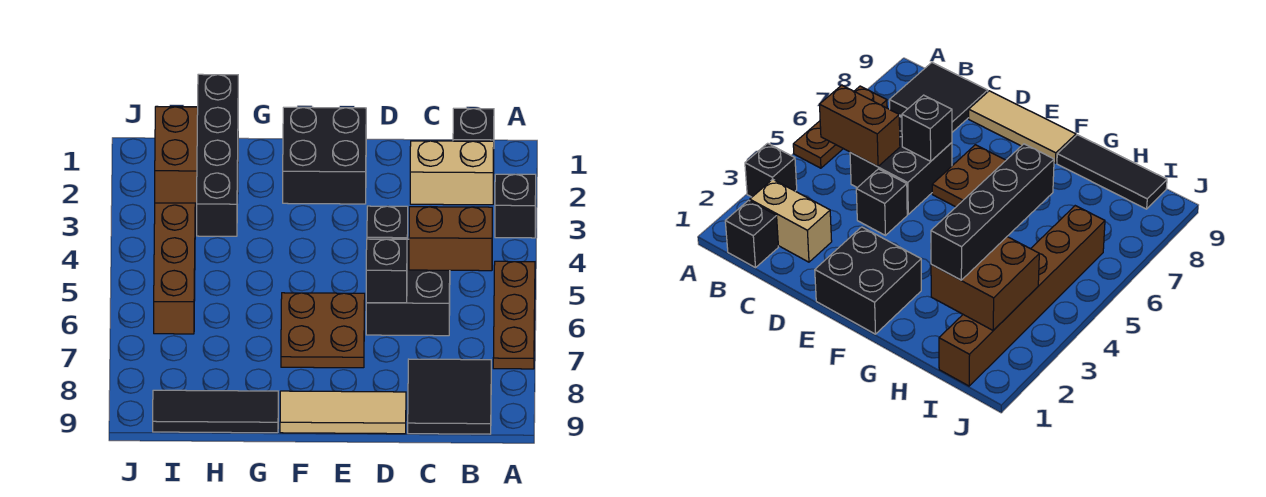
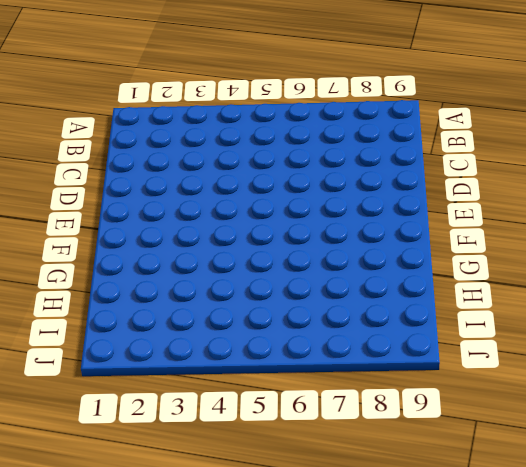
none -> black brick A3 level 1
none -> brown plate A5:A7 level 1
none -> black brick B1 level 1

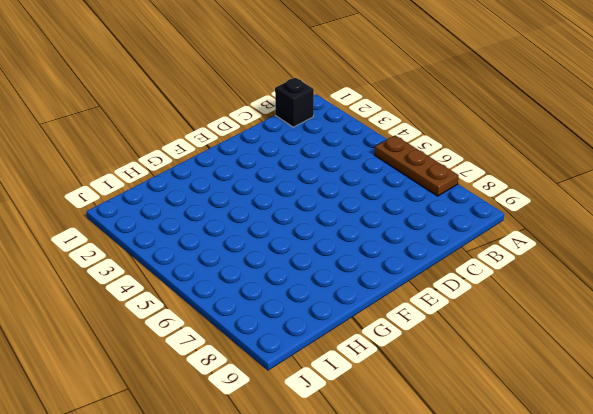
none -> black brick A3 level 1
none -> tan brick B2:C2 level 1
none -> black tile B8:C9 level 1

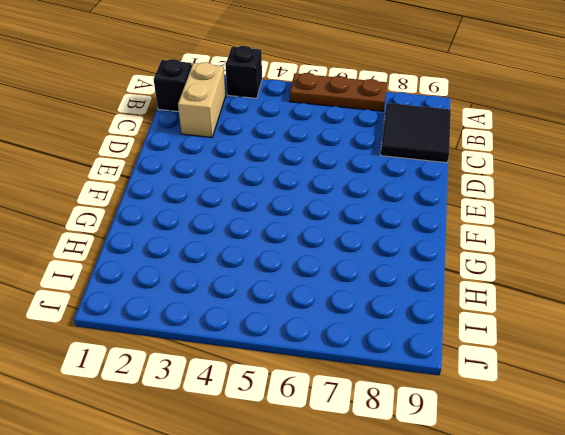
none -> black brick C5:D6 level 1
none -> black brick D4 level 1
none -> tan tile D9:F9 level 1

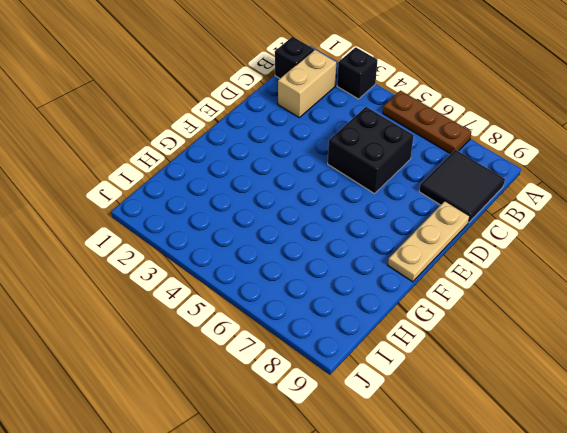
tan plate D9:F9 level 1 -> tan tile D9:F9 level 1
none -> black brick D4 level 1
none -> black brick E1:F2 level 1
none -> brown plate E6:F7 level 1

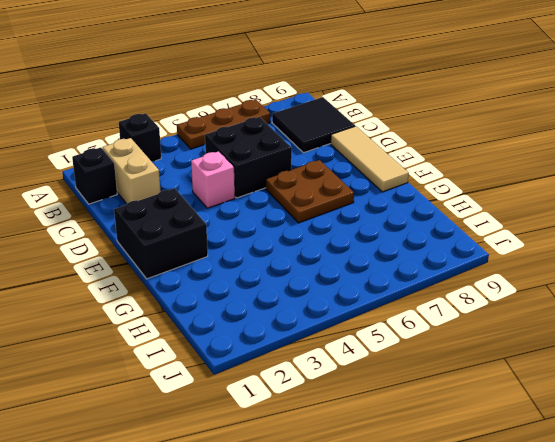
pink brick D4 level 1 -> black brick D4 level 1
none -> black tile G9:I9 level 1
none -> brown brick I1:I6 level 1
none -> brown brick B5:C5 level 2

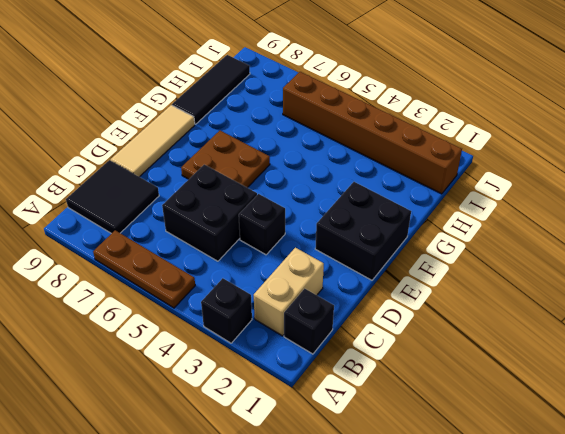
none -> brown brick B5:C5 level 2
none -> black brick D6 level 2
none -> brown brick H2:I3 level 2

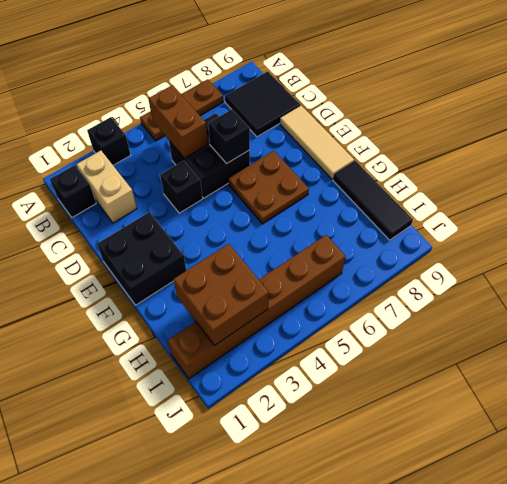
none -> black brick H2:H5 level 3

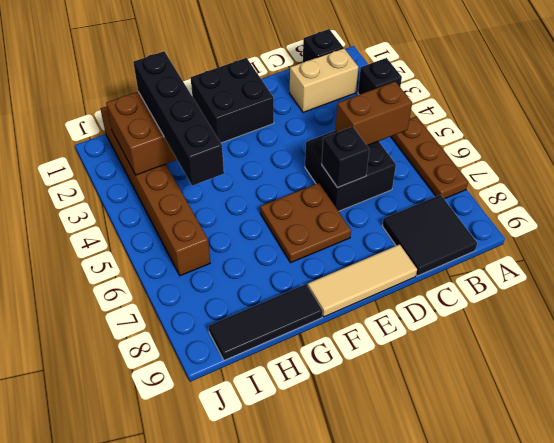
none -> black brick D4 level 1

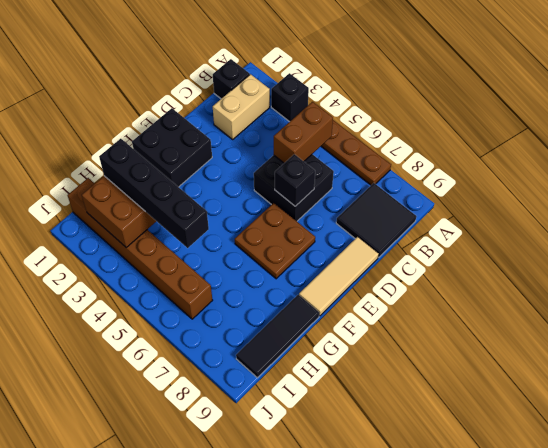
none -> black brick D4 level 1

